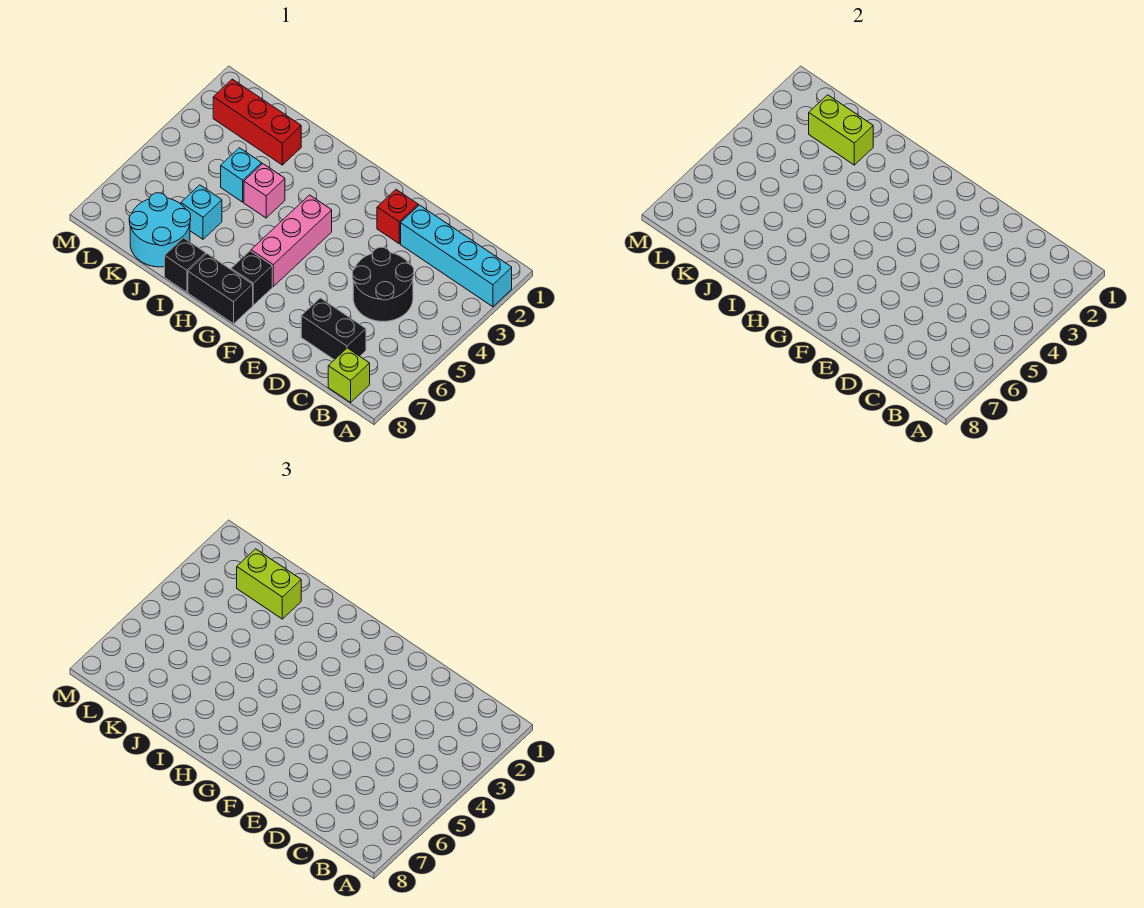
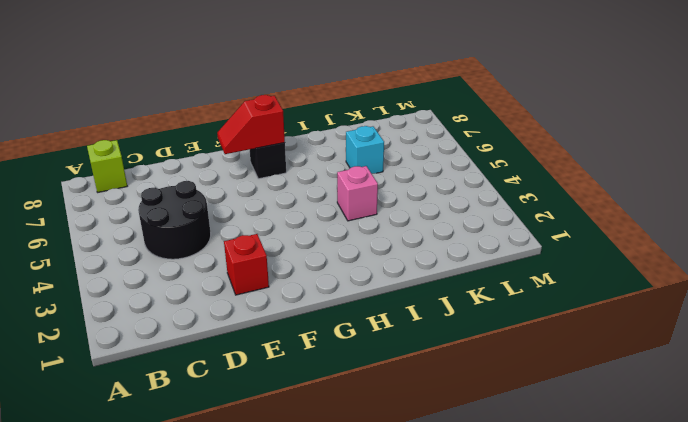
red slope F7:G7 level 2 top G -> none
none -> cyan brick A2:D2 level 1
none -> black brick C7:D7 level 1
none -> pink brick G4:G6 level 1

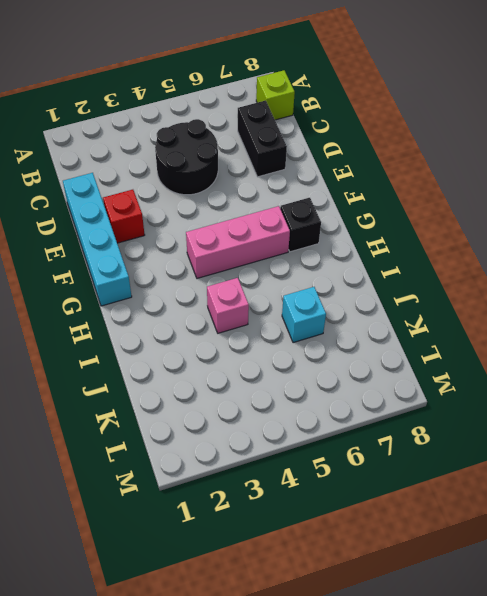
cyan brick D1:G1 level 1 -> cyan brick A2:D2 level 1
none -> black brick G8:H8 level 1
none -> black brick I8 level 1
none -> red brick J2:L2 level 1

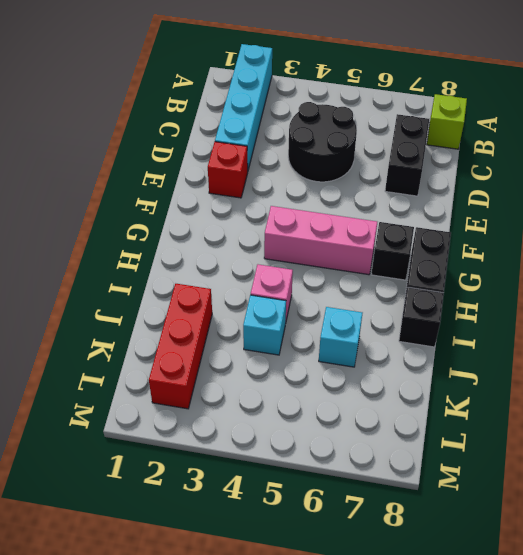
none -> cyan round brick J7:K8 level 1
none -> lime brick J2:K2 level 2
none -> lime brick J2:K2 level 3

